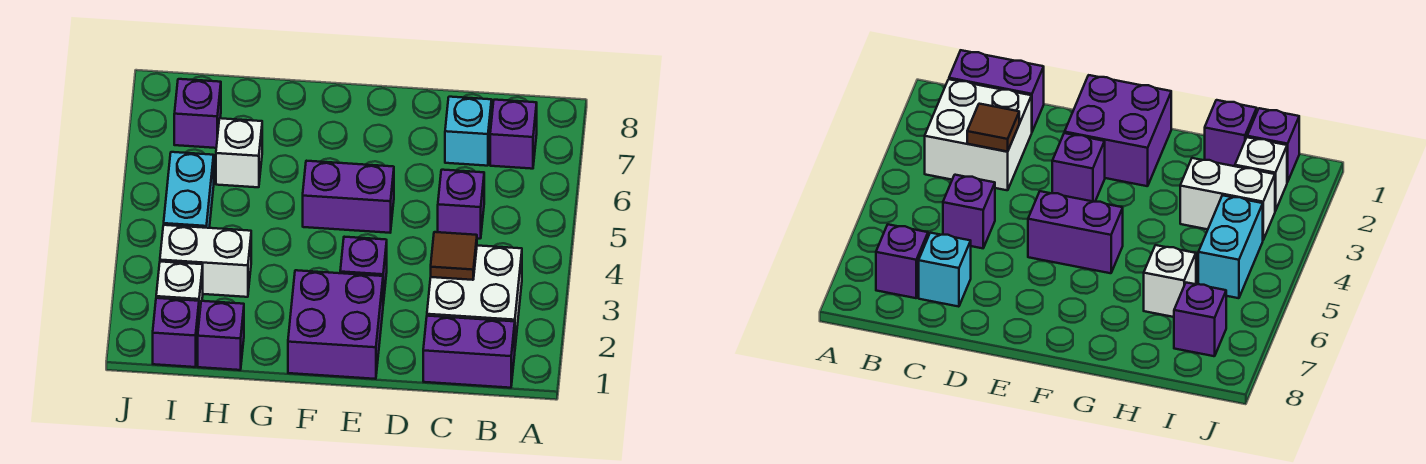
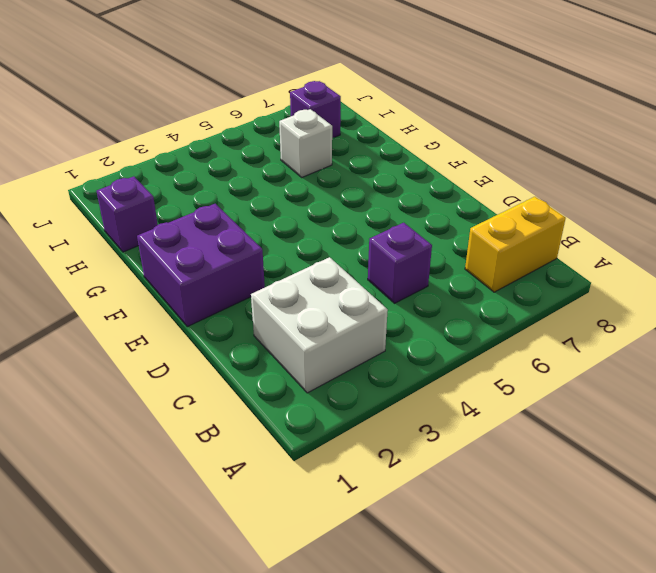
yellow brick B7:B8 level 1 -> purple brick B7 level 1
none -> purple brick B1:C1 level 1
none -> cyan brick C7 level 1
none -> purple brick E3 level 1

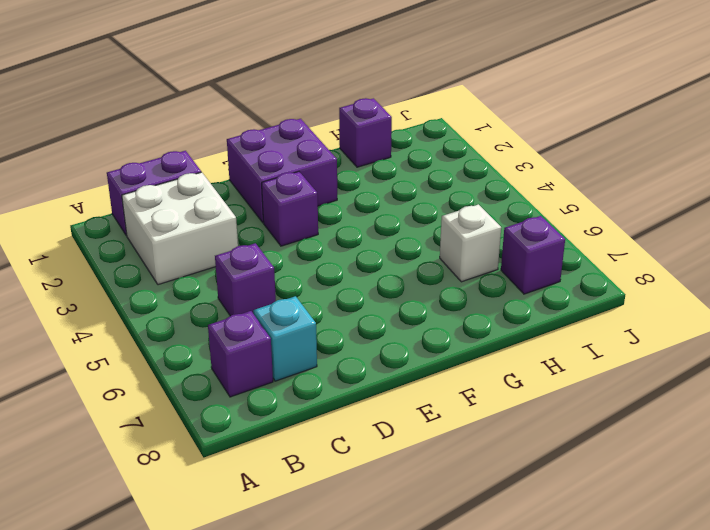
none -> purple brick E5:F5 level 1
none -> white brick H3:I3 level 1
none -> purple brick I1 level 1

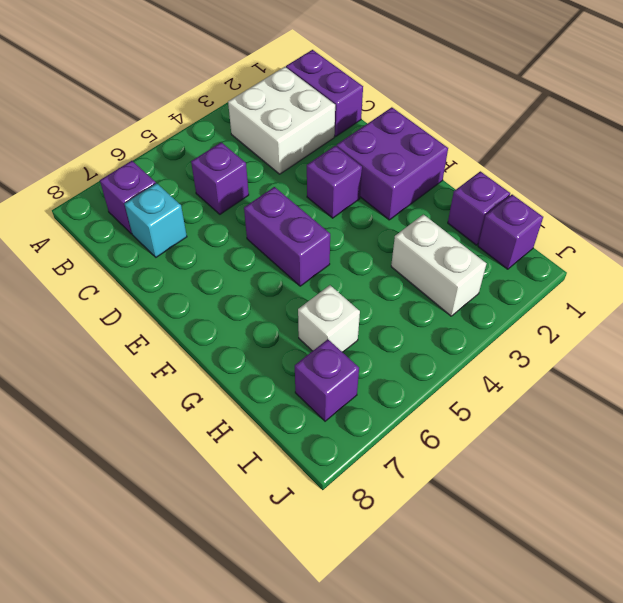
none -> white brick I2 level 1
none -> cyan brick I4:I5 level 1
none -> brown tile C3 level 2

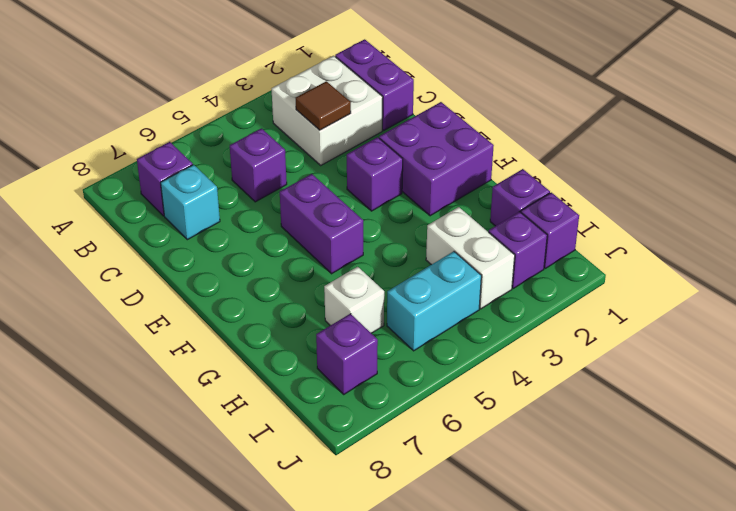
purple brick I2 level 1 -> white brick I2 level 1

